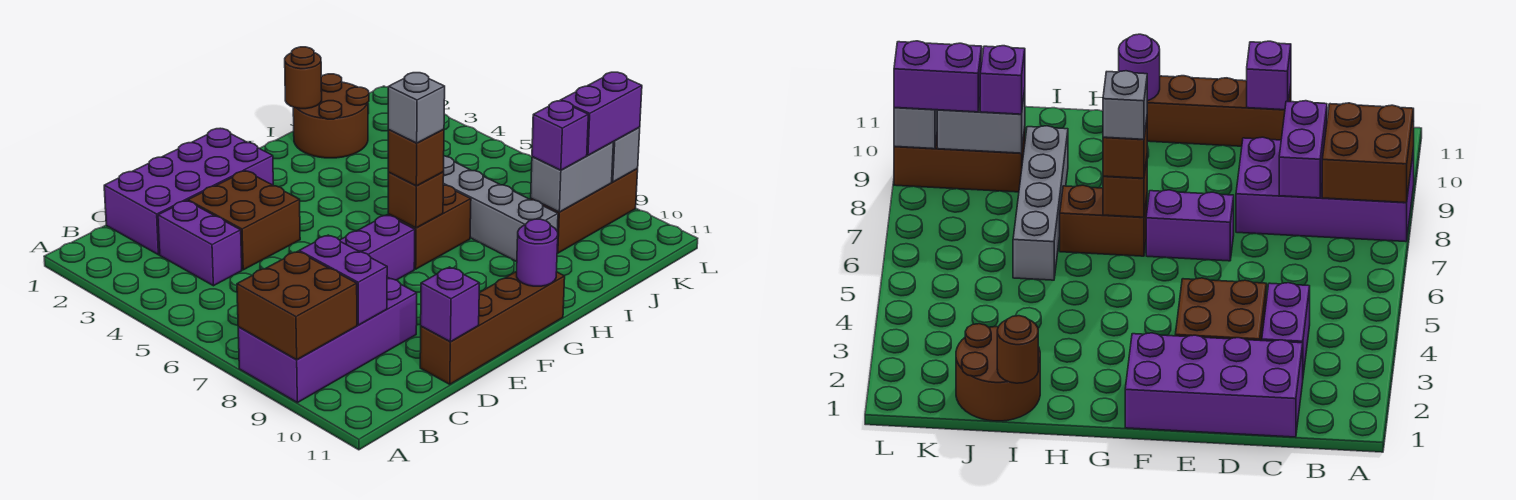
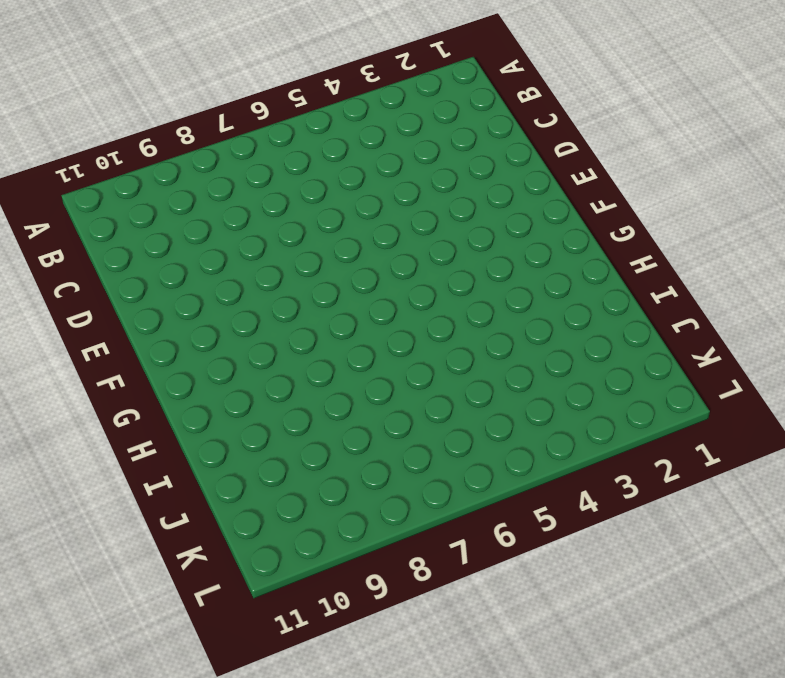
none -> purple brick A8:D9 level 1
none -> purple brick C1:F2 level 1
none -> purple brick C3:C4 level 1

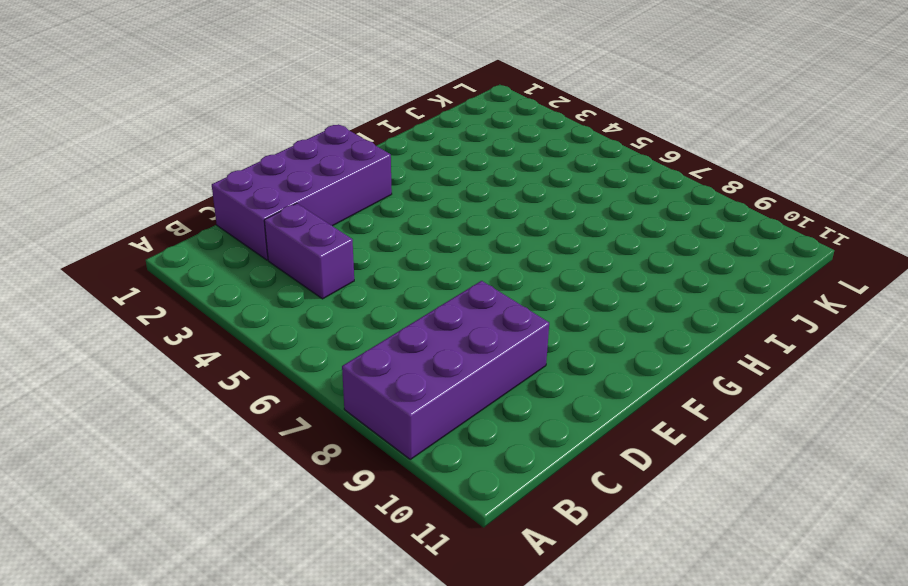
none -> brown brick D3:E4 level 1
none -> brown brick D11:G11 level 1
none -> purple brick E7:F7 level 1

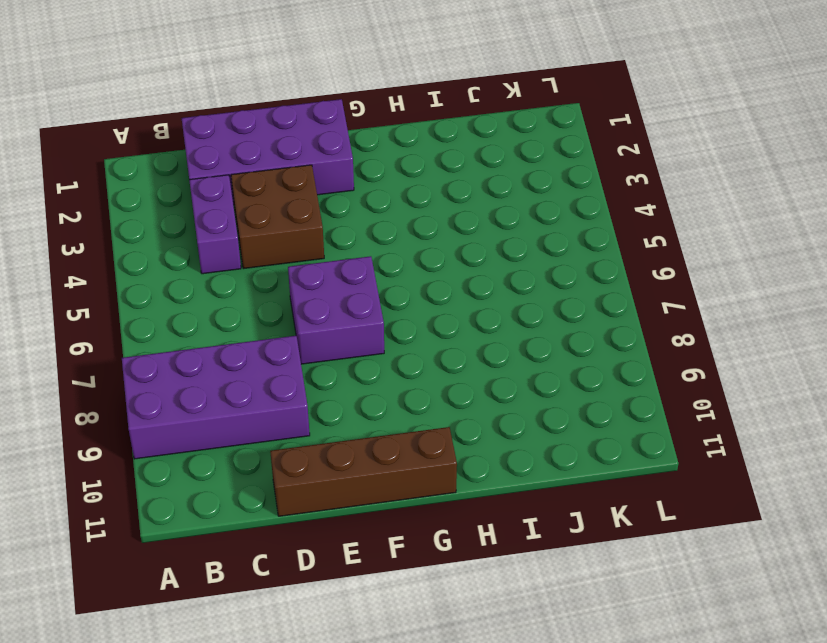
purple brick E6:F7 level 1 -> purple brick E7:F7 level 1
none -> brown brick G7:H7 level 1
none -> brown round brick I1:J2 level 1
none -> grey brick I6:I9 level 1

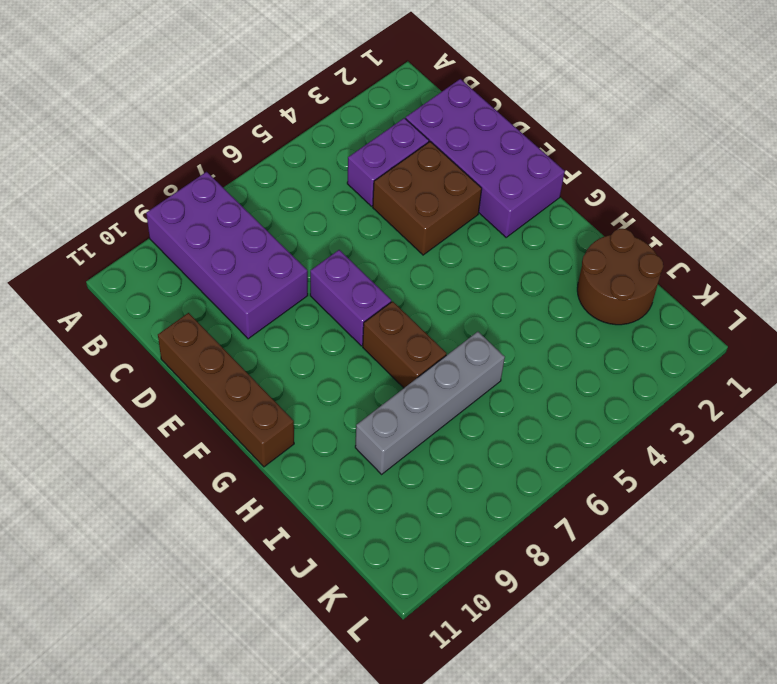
none -> brown brick J9:L9 level 1
none -> brown brick A8:B9 level 2
none -> purple brick C8:C9 level 2

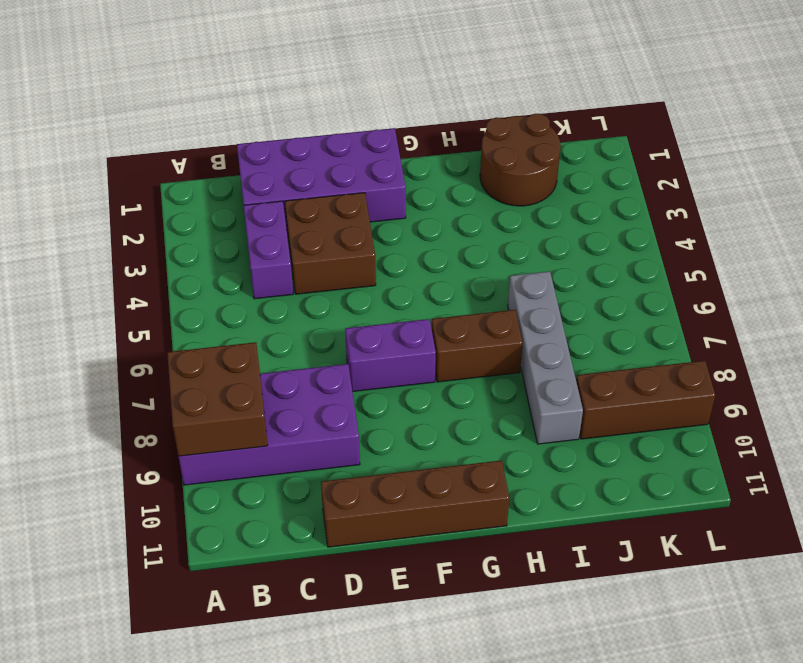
none -> purple brick C8:C9 level 2
none -> purple brick D11 level 2
none -> brown brick G7 level 2

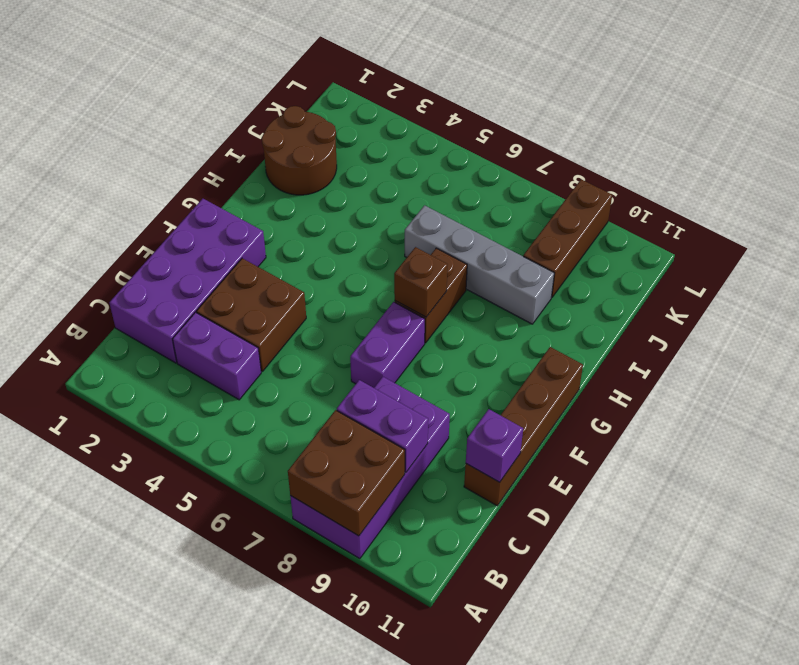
none -> purple round brick G11 level 2
none -> brown round brick I1 level 2
none -> grey brick J9:K9 level 2

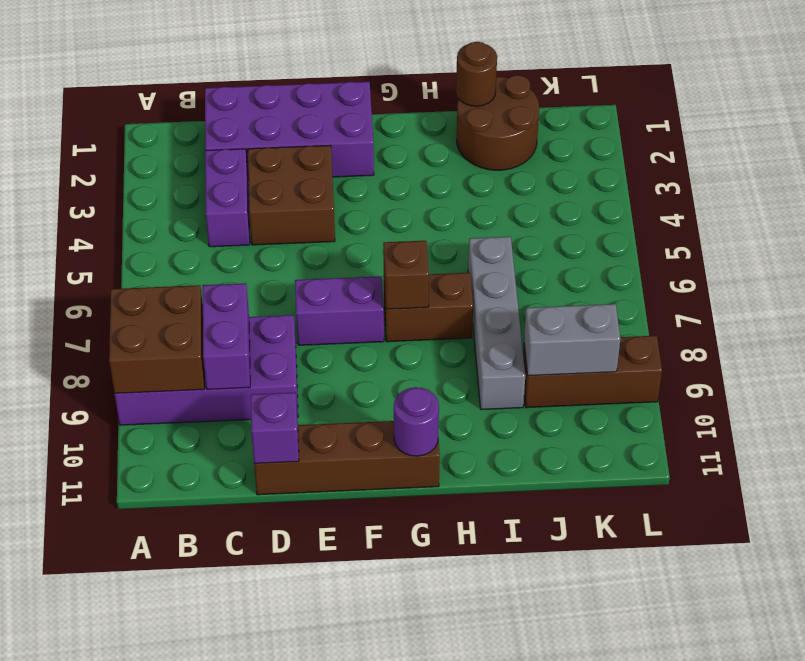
none -> grey brick L9 level 2
none -> brown brick G7 level 3
none -> purple brick J9 level 3

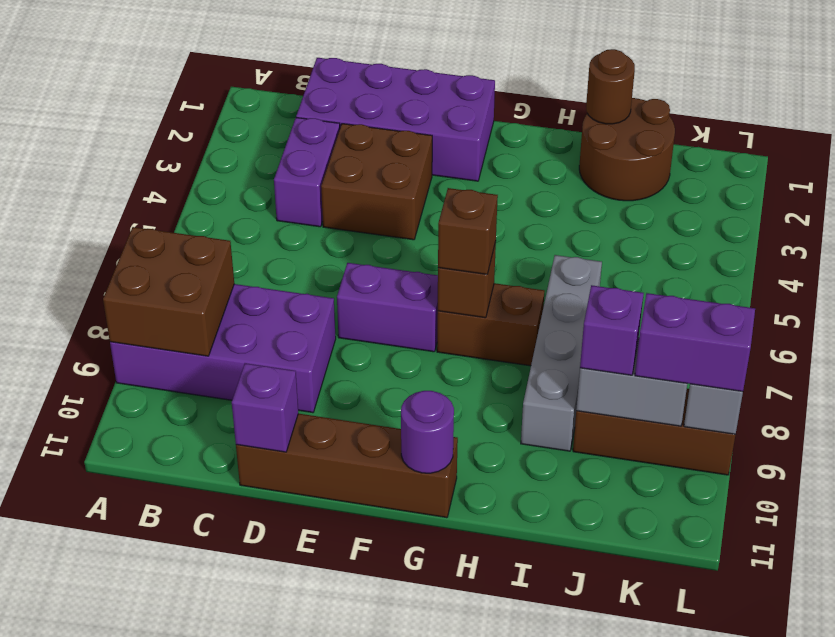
none -> purple brick C8:C9 level 2
none -> grey brick G7 level 4

